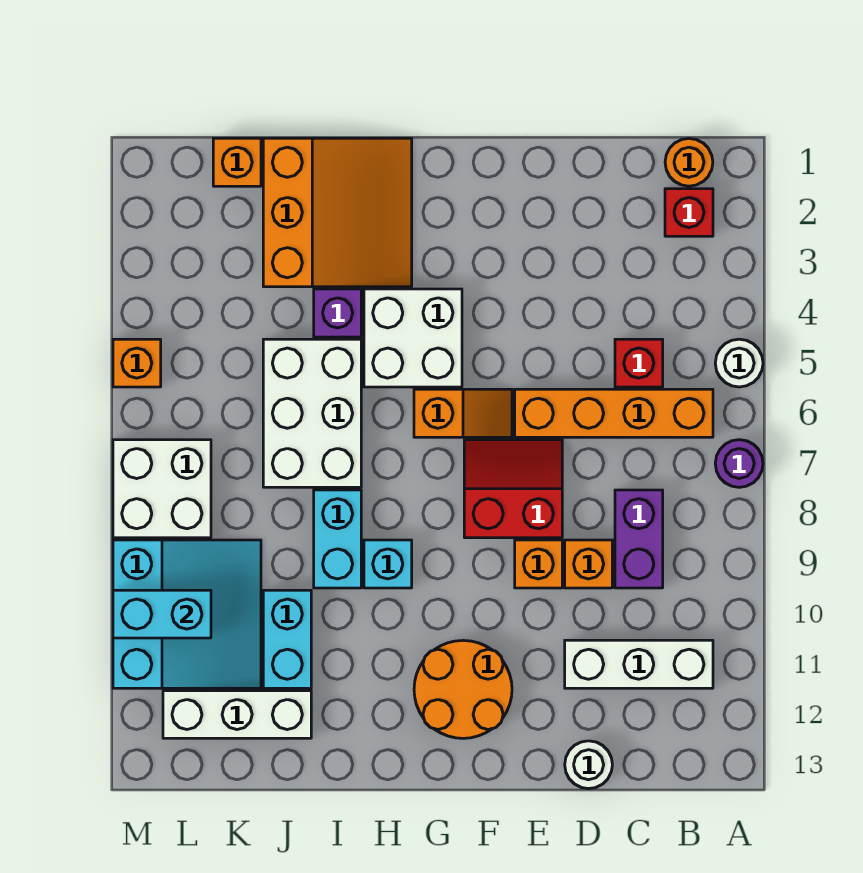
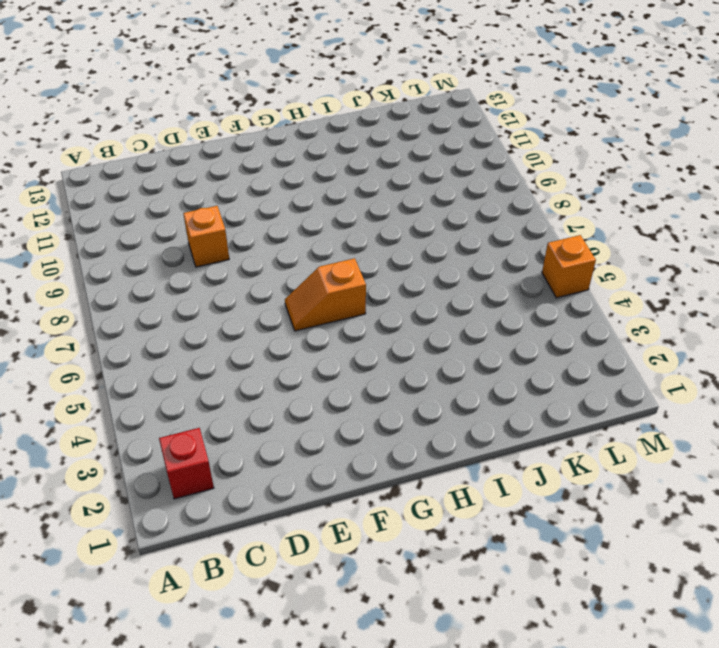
none -> white round brick A5 level 1
none -> purple round brick A7 level 1
none -> orange round brick B1 level 1

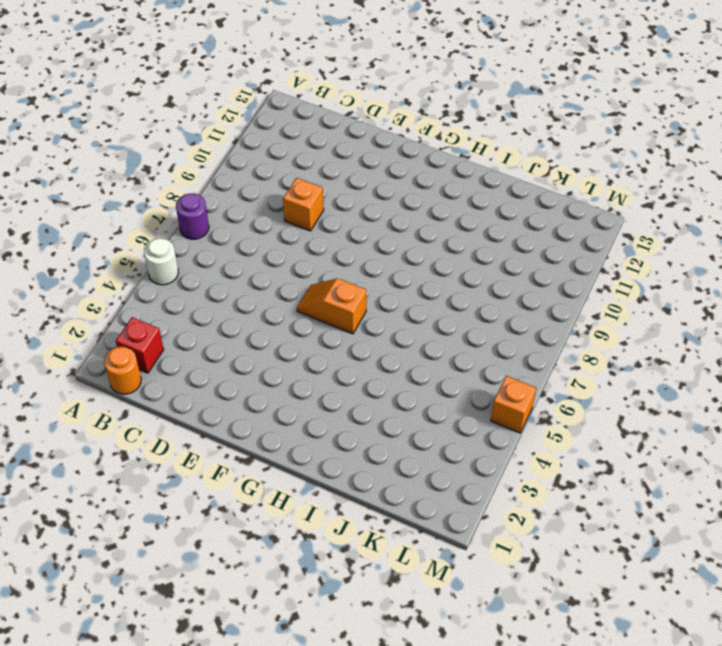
none -> orange brick B6:E6 level 1
none -> white brick B11:D11 level 1
none -> red brick C5 level 1

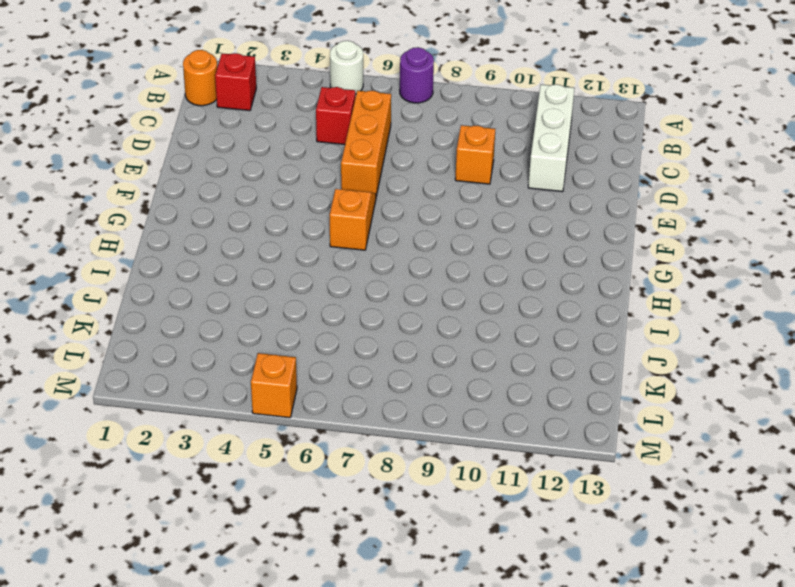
orange brick C6:E6 level 1 -> orange brick B6:E6 level 1
none -> purple brick C8:C9 level 1
none -> white round brick D13 level 1
none -> red slope E7:F8 level 1 top 8

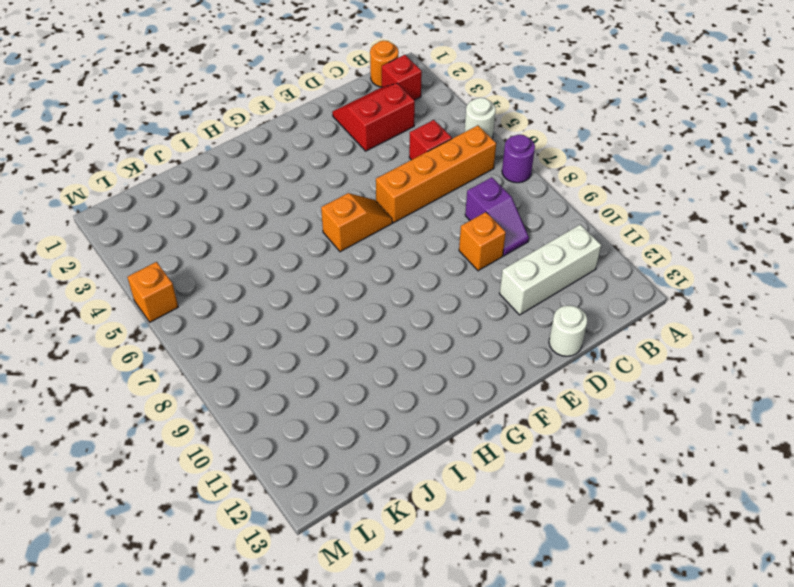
red slope C2:D3 level 1 top 3 -> red slope E7:F8 level 1 top 8
purple slope C8:C9 level 1 top 8 -> purple brick C8:C9 level 1
none -> orange brick E9 level 1
none -> orange round brick F11:G12 level 1
none -> white brick G4:H5 level 1

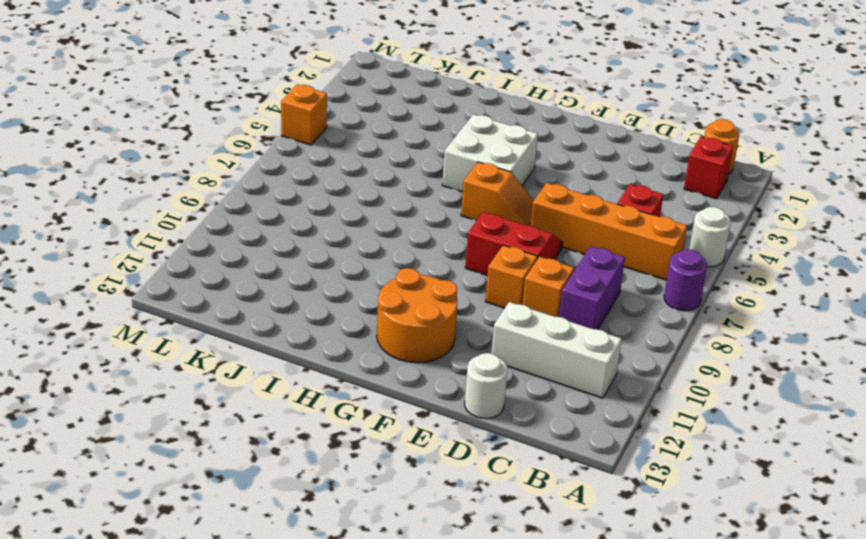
none -> orange slope H1:J3 level 1 top J
none -> cyan brick H9 level 1
none -> purple brick I4 level 1

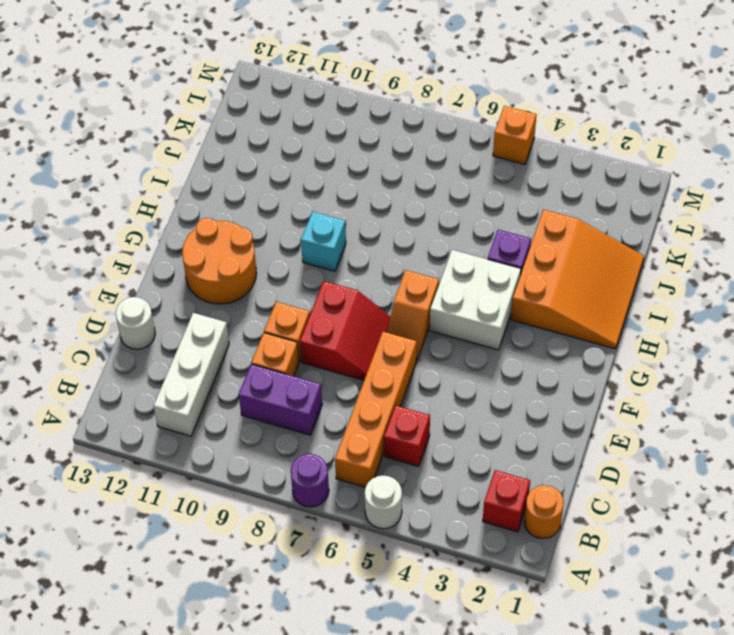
orange slope H1:J3 level 1 top 3 -> orange slope H1:J3 level 1 top J
none -> white brick I5:J7 level 1
none -> cyan brick I8:I9 level 1
none -> cyan brick J10:J11 level 1

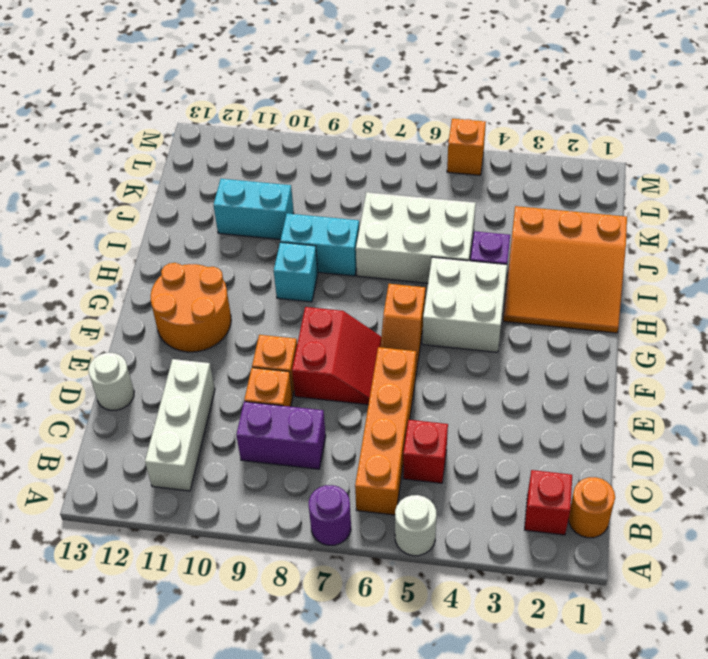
none -> white brick J12:L12 level 1
none -> orange brick K1 level 1
none -> cyan slope K9:M11 level 1 top M

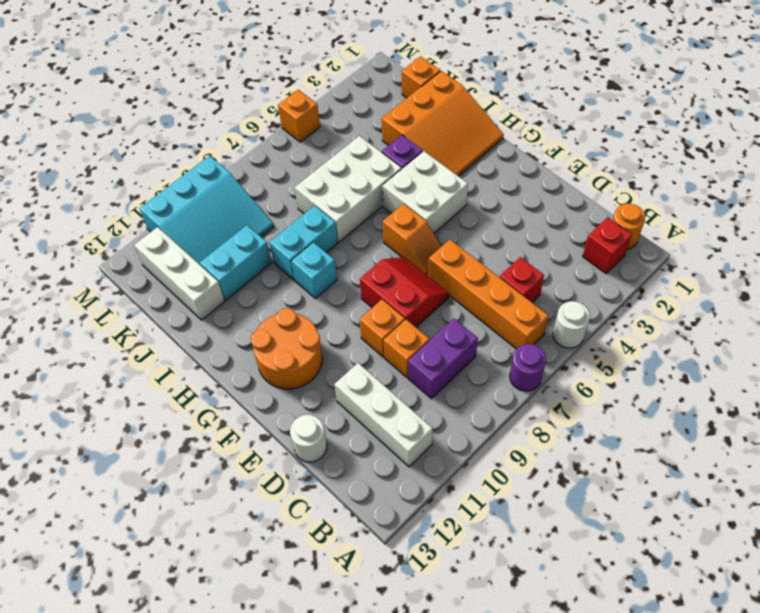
none -> white brick L7:M8 level 1
none -> cyan brick L10:M10 level 2

